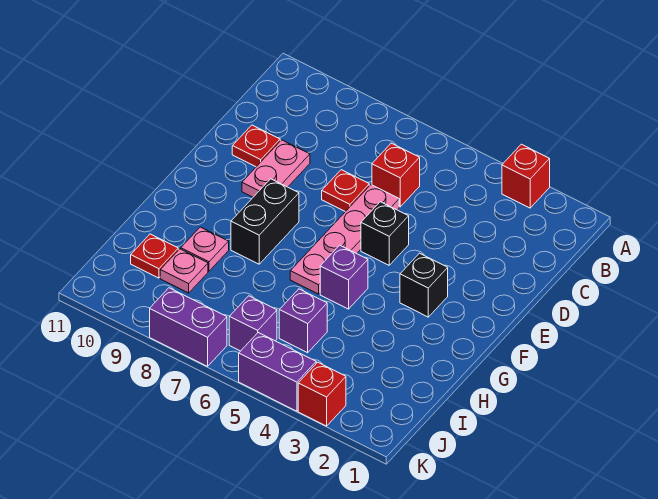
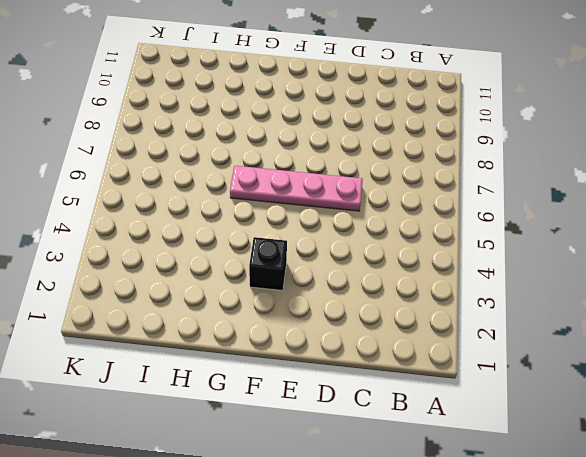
none -> red brick A3 level 1
none -> red brick C6 level 1
none -> red plate D7 level 1

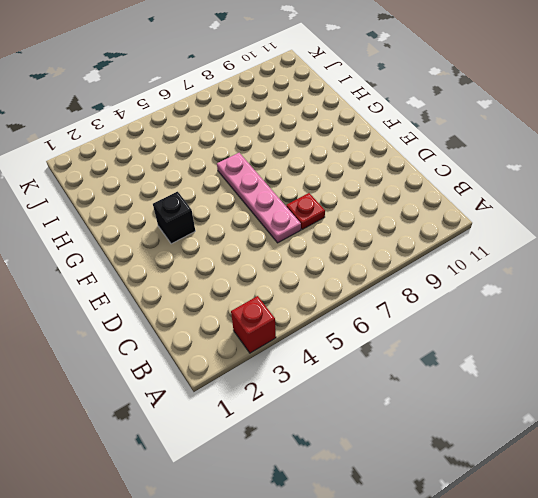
none -> red brick C6 level 1
none -> pink plate D9:E9 level 1
none -> red plate D10 level 1

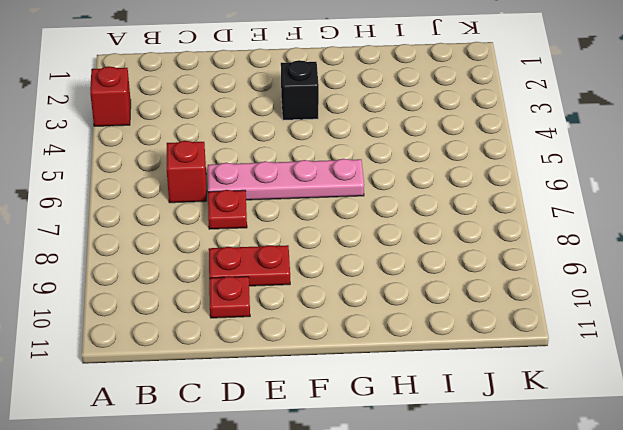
red plate D9:E9 level 1 -> pink plate D9:E9 level 1
none -> black brick E5 level 1
none -> black brick F8:G8 level 1
none -> purple brick G5 level 1

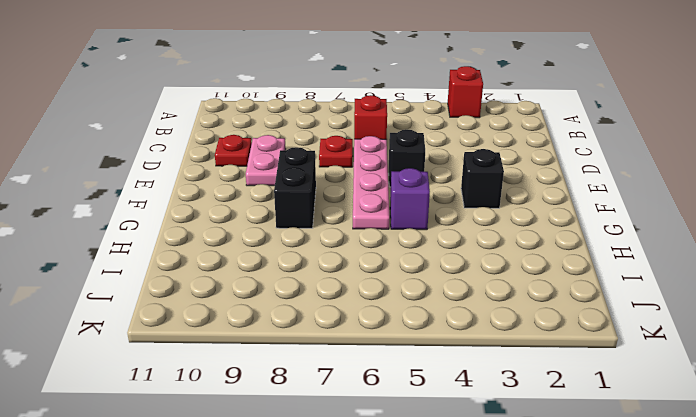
none -> pink plate H9 level 1
none -> purple brick I5 level 1
none -> pink plate I9 level 1

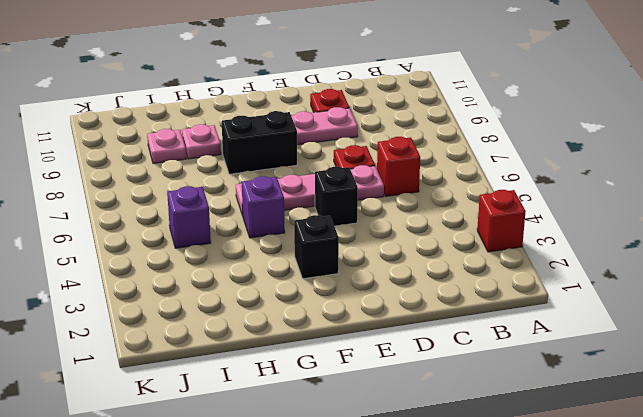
none -> red plate I10 level 1
none -> purple brick J6 level 1
none -> red brick K3 level 1

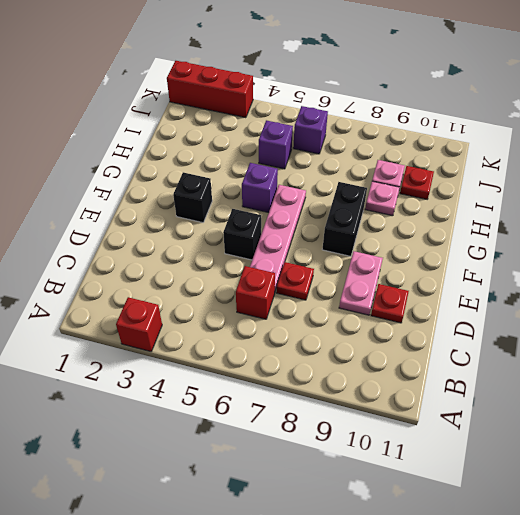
red brick K1:K3 level 1 -> red brick K3 level 1
none -> purple brick K4:K5 level 1
none -> purple brick K7:K8 level 1

